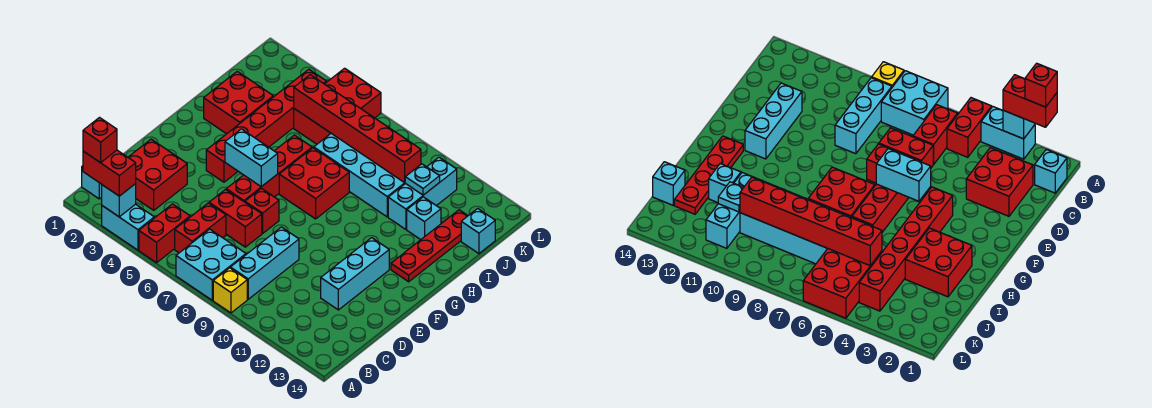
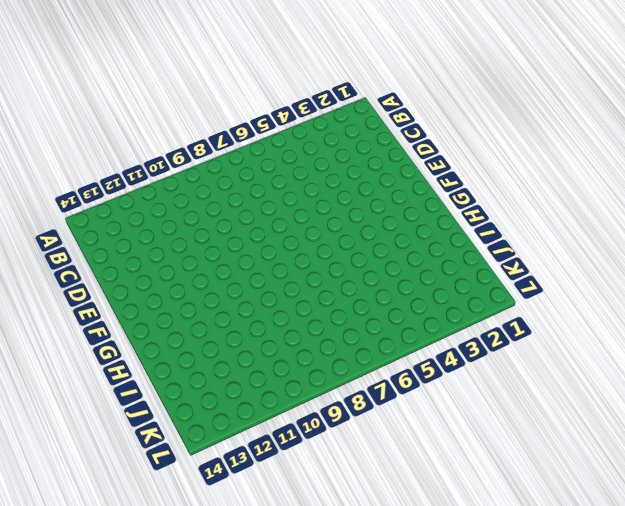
none -> cyan brick A3:A4 level 1
none -> red brick A5:B5 level 1
none -> cyan brick A7:B8 level 1

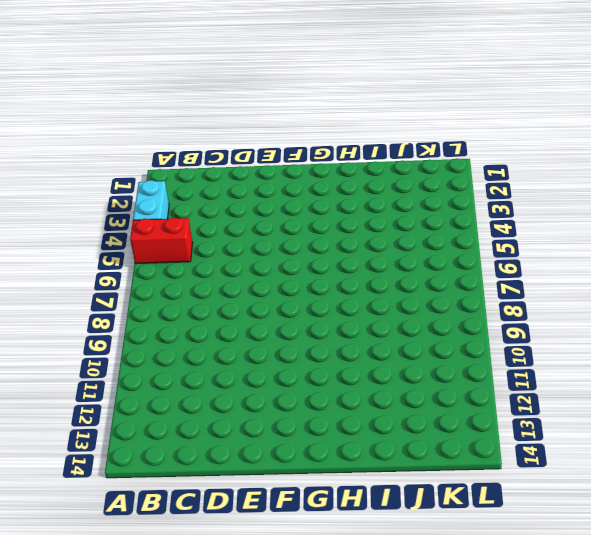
none -> cyan brick A7:B8 level 1
none -> yellow brick A9 level 1
none -> cyan brick B1 level 1

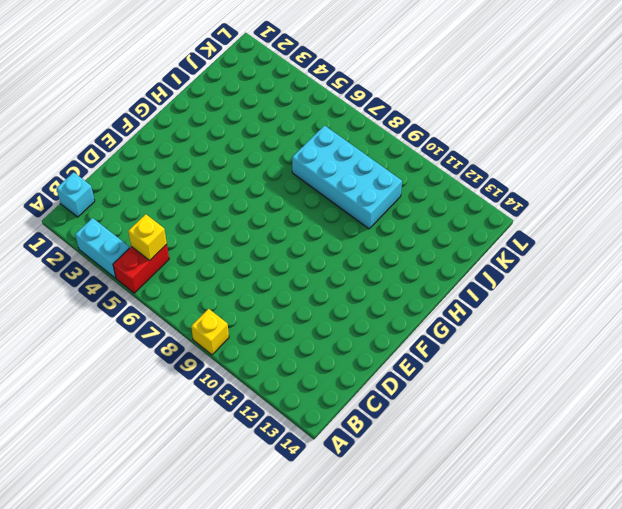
yellow brick B5 level 2 -> none
none -> cyan brick A7:B8 level 1
none -> red brick B6:C6 level 1
none -> cyan brick B9:D9 level 1

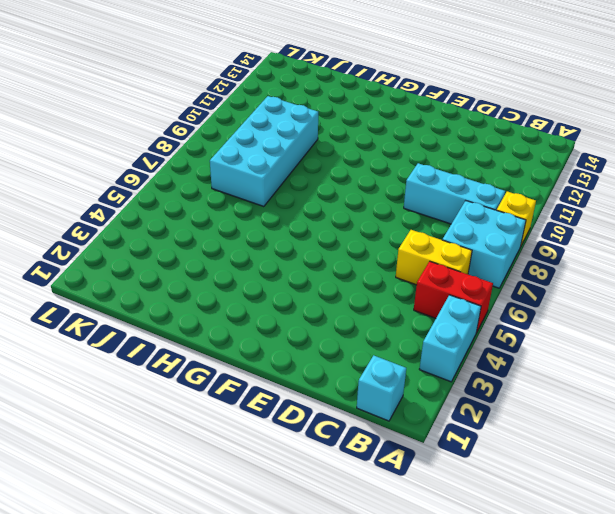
yellow brick B6:C6 level 1 -> red brick B6:C6 level 1
none -> red brick C2:D3 level 1
none -> red brick D6:D7 level 1
none -> cyan brick D12:F12 level 1

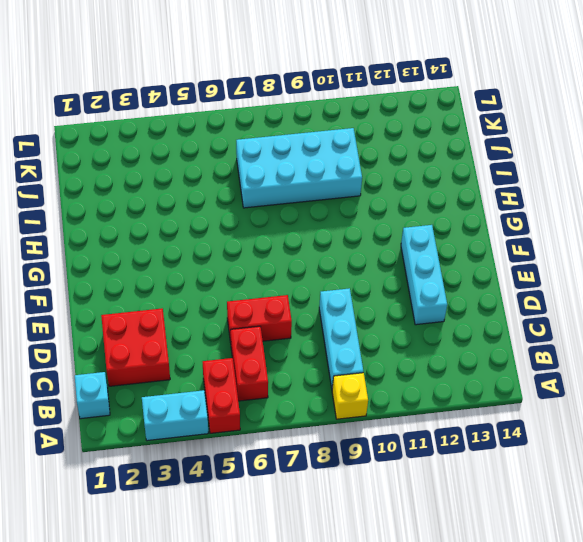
none -> cyan brick A7:B8 level 1
none -> red brick E6:H6 level 1
none -> red brick E7 level 1

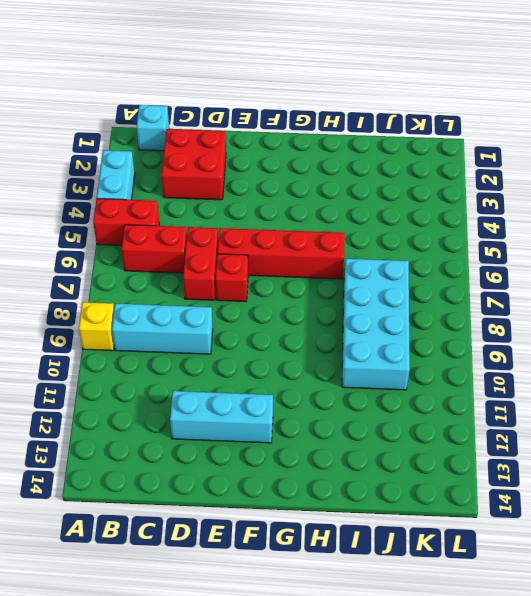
none -> cyan brick A7:B8 level 1
none -> red brick F4:K4 level 1
none -> red brick G7:H8 level 1

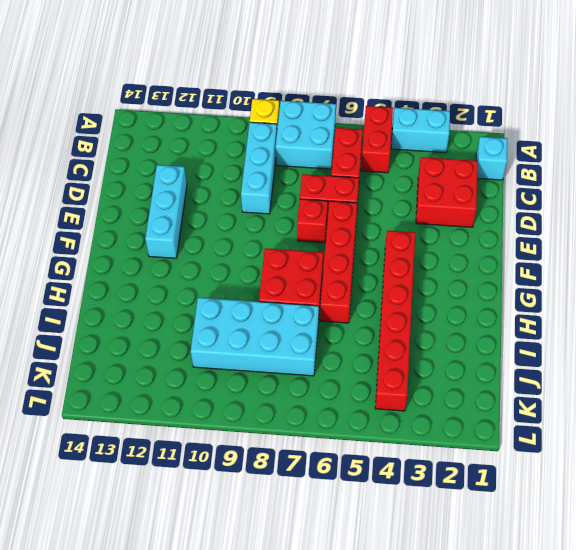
none -> red plate G13:J13 level 1
none -> red brick H2:I3 level 1
none -> cyan brick I11:K11 level 1

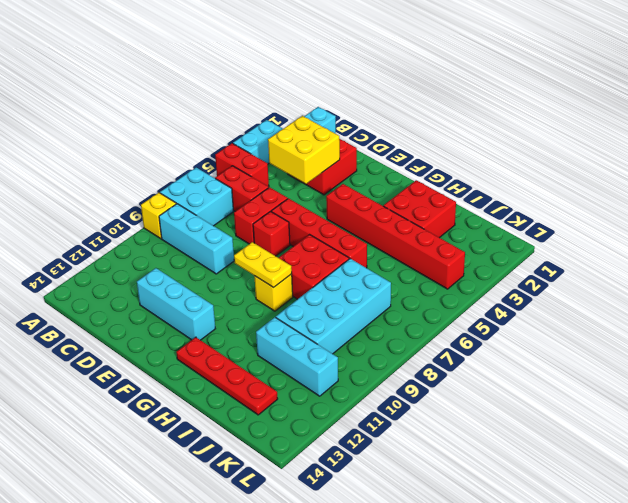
yellow brick C3:D4 level 2 -> none
yellow plate F9:G9 level 2 -> none
yellow brick G9 level 1 -> none
none -> cyan brick I12 level 1
none -> red brick J5:L6 level 1
none -> cyan brick J14 level 1

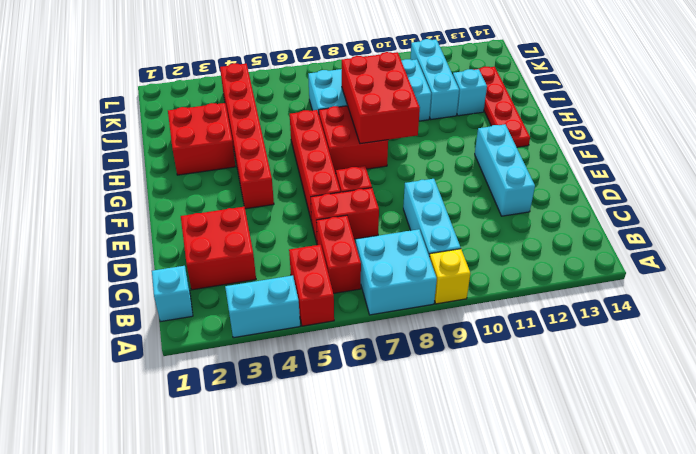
red brick G8:I9 level 2 -> red brick J5:L6 level 1
none -> cyan brick J14 level 1
none -> cyan brick A3 level 2
none -> cyan brick F5:F6 level 2

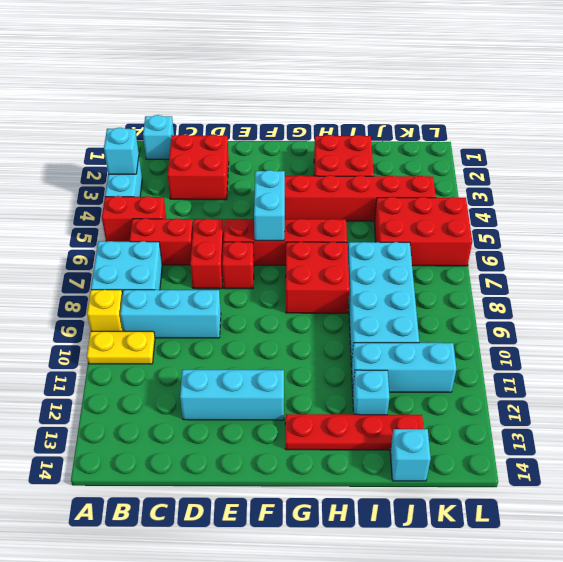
yellow plate A10:B10 level 1 -> none
none -> red brick J5:J10 level 2
none -> cyan plate J11 level 2
none -> red brick A2:A3 level 3

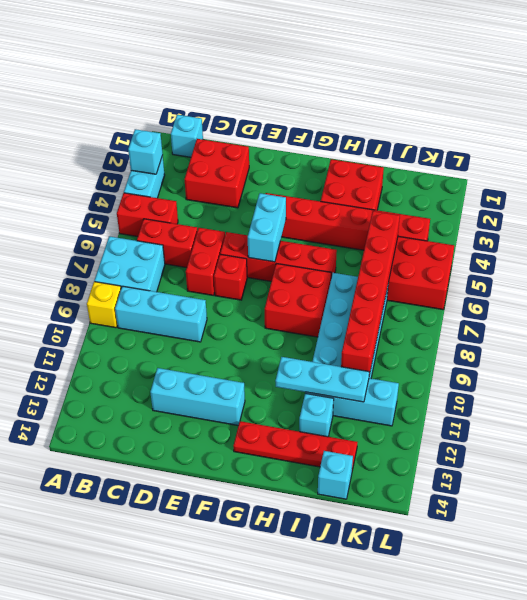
cyan plate H11:J11 level 2 -> cyan plate J11 level 2
none -> red brick A2:A3 level 3
none -> red brick A2 level 4

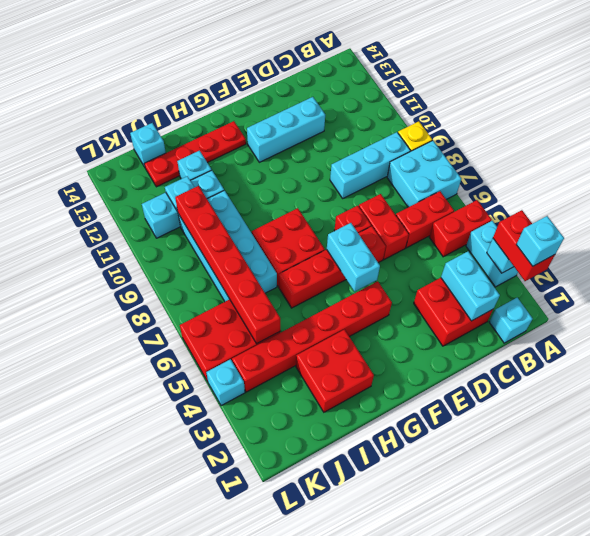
cyan brick A2 level 4 -> red brick A2 level 4
cyan brick C2:C3 level 2 -> none
cyan brick L4 level 1 -> none

